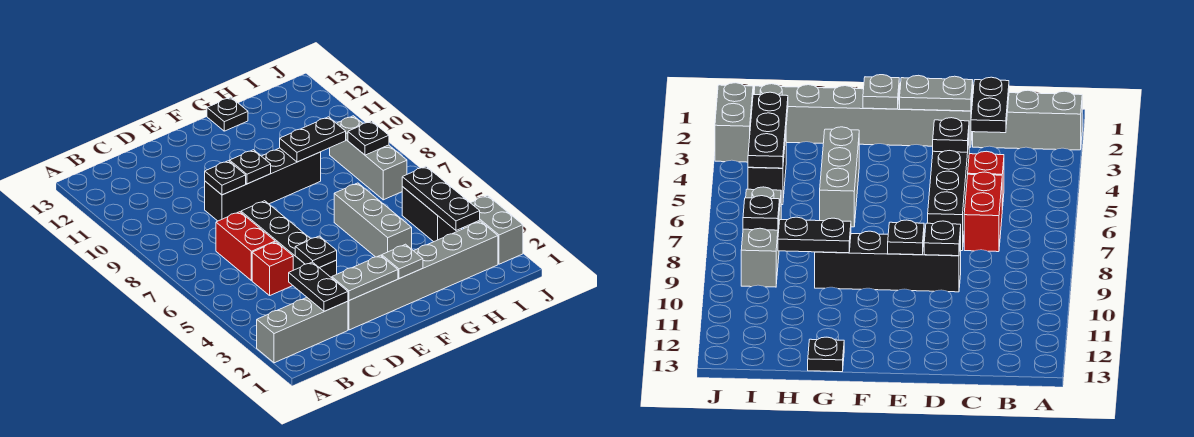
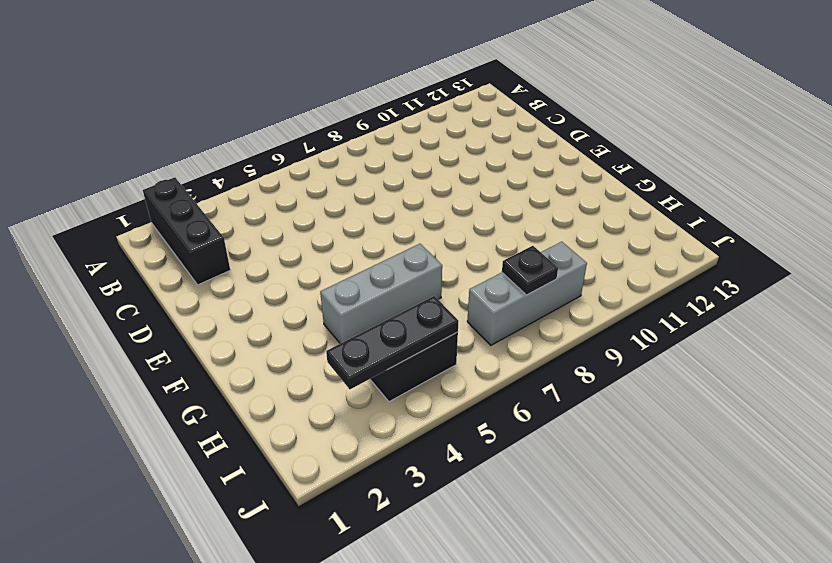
black brick A2:C2 level 1 -> grey brick A2:C2 level 1
none -> red brick C5 level 1
none -> red brick C6:C7 level 1
none -> grey brick D2:I2 level 1

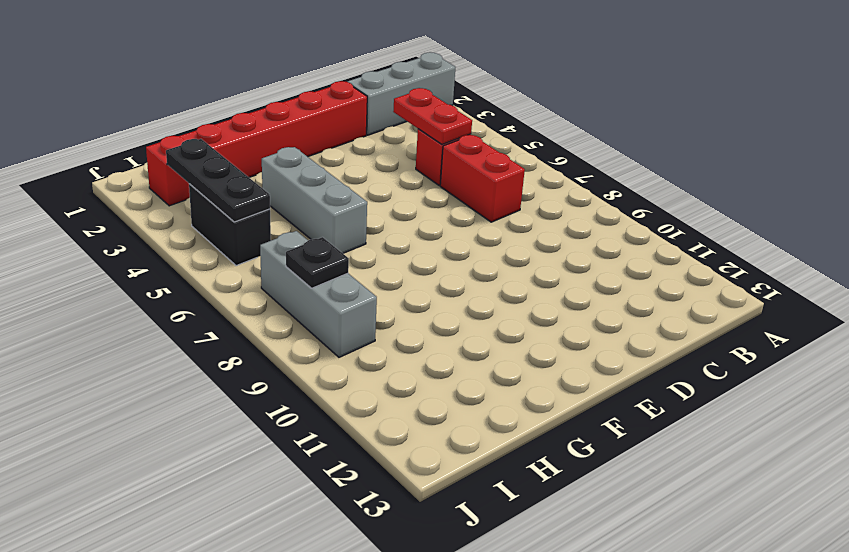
red plate C4:C5 level 2 -> none
red brick D2:I2 level 1 -> grey brick D2:I2 level 1
none -> black brick D4:D7 level 1
none -> black brick D9:G9 level 1
none -> black plate G13 level 1

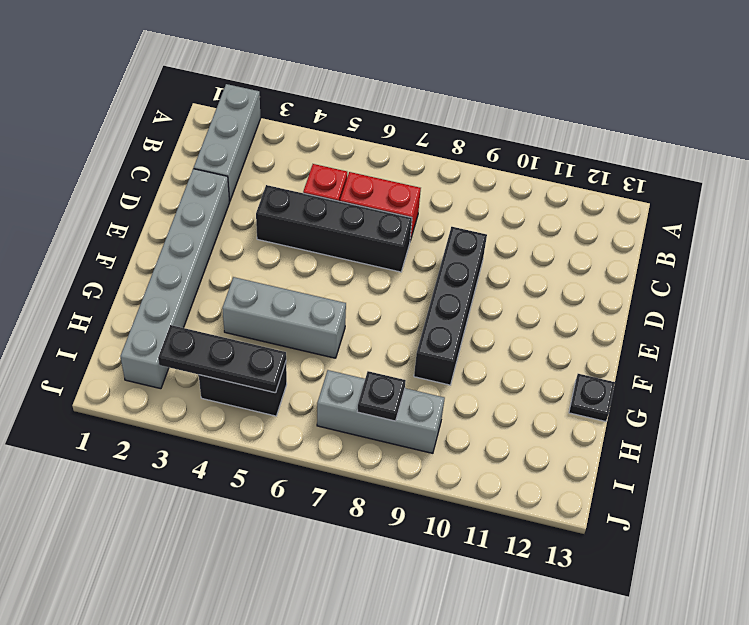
none -> grey brick J2:J3 level 1
none -> black plate C2:C3 level 2
none -> grey plate D2:E2 level 2

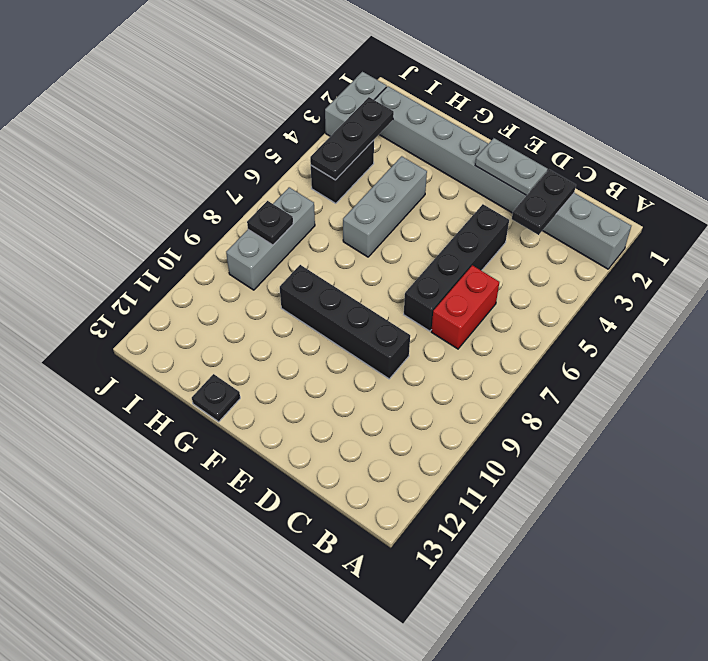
none -> red brick C5 level 1
none -> black plate D4 level 2
none -> black plate D9 level 2

